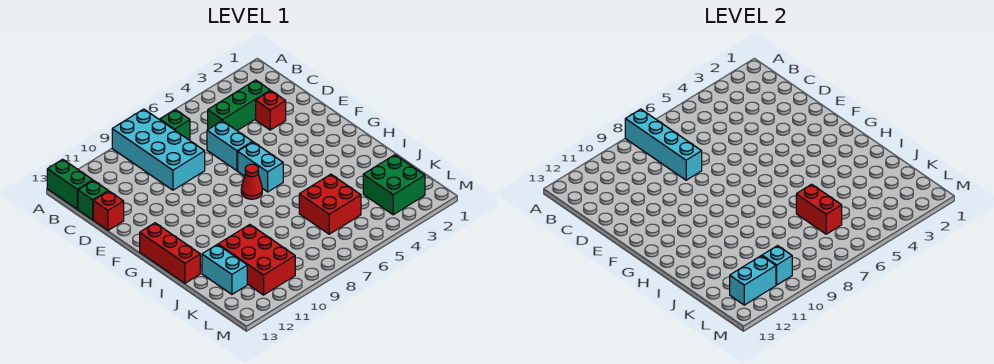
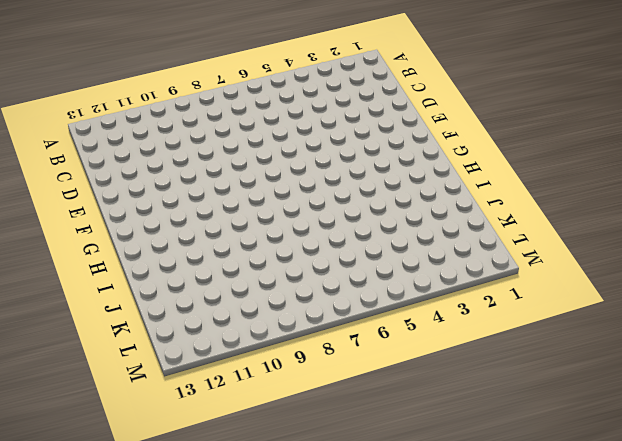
none -> cyan brick A8:D9 level 1
none -> green brick A13:B13 level 1
none -> green brick B7 level 1

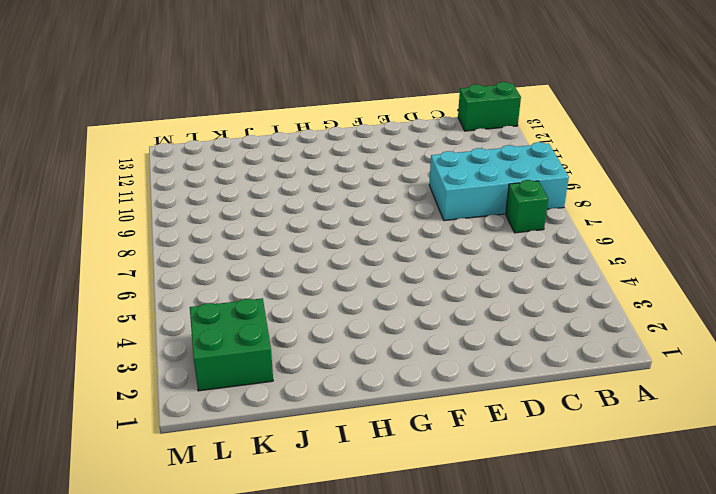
none -> green brick C3:C5 level 1
none -> green brick C13 level 1
none -> red brick D3 level 1

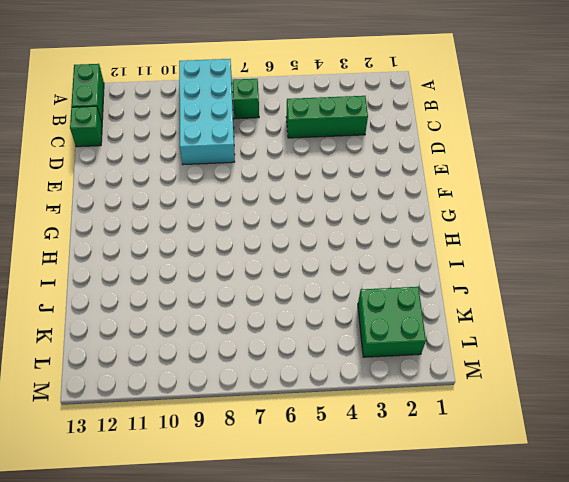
none -> red brick D3 level 1
none -> cyan brick D6:E6 level 1
none -> red brick D13 level 1

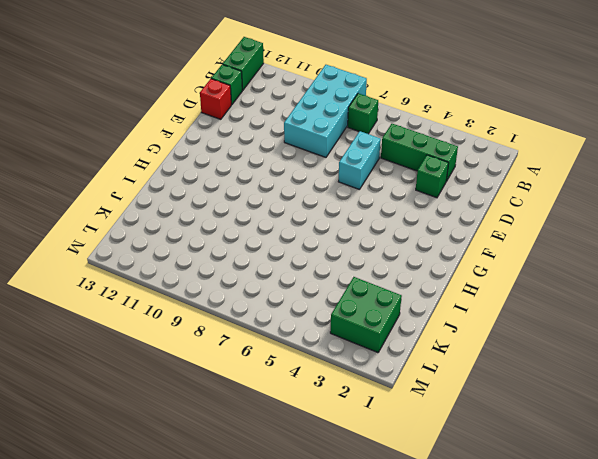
green brick D3 level 1 -> red brick D3 level 1
none -> cyan brick F6:G6 level 1
none -> red cone G7 level 1
none -> red brick G13:I13 level 1

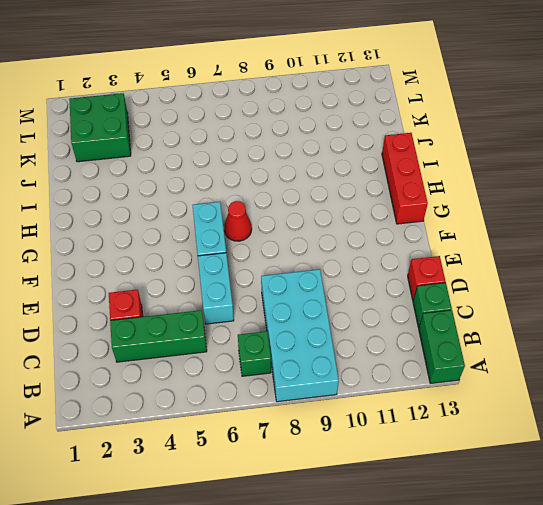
none -> red brick J5:K6 level 1
none -> red brick J10:L11 level 1
none -> cyan brick J12:K12 level 1

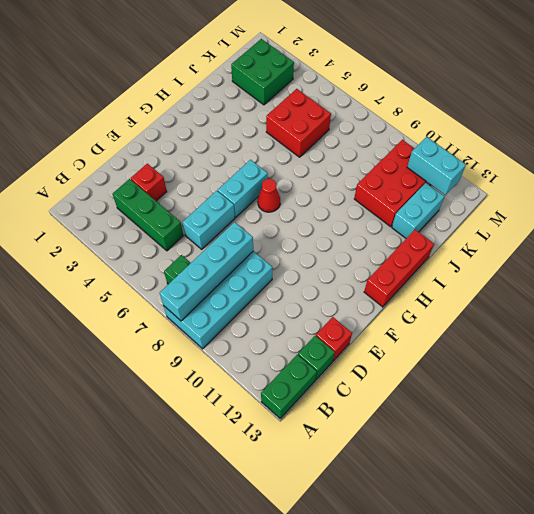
none -> red brick J6:K6 level 2
none -> cyan brick L10 level 2

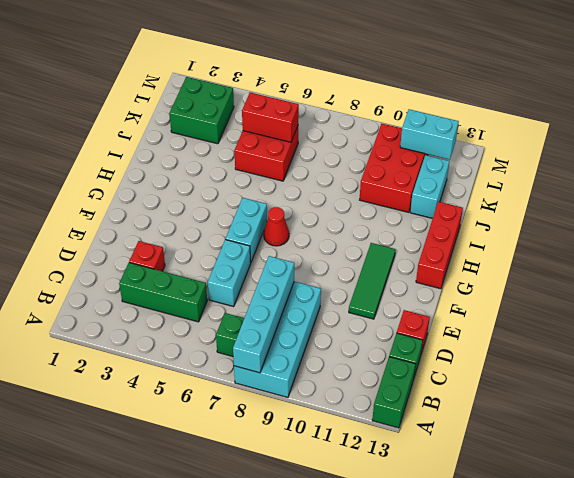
green tile E11:G11 level 1 -> none
red brick K5:K6 level 2 -> red brick J6:K6 level 2
none -> cyan brick L10 level 2

